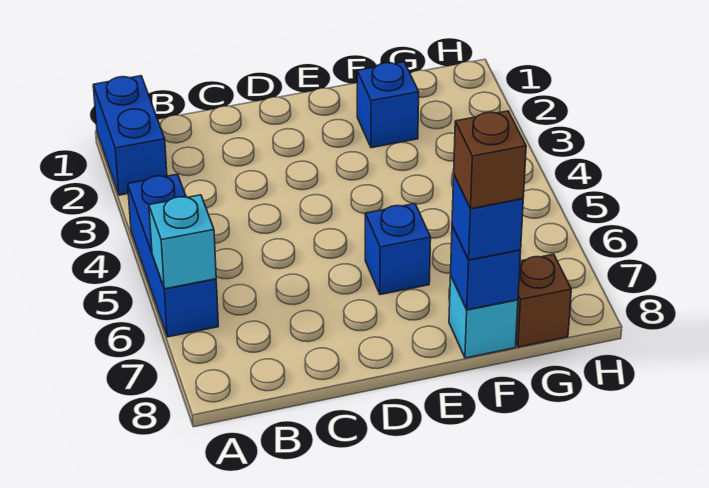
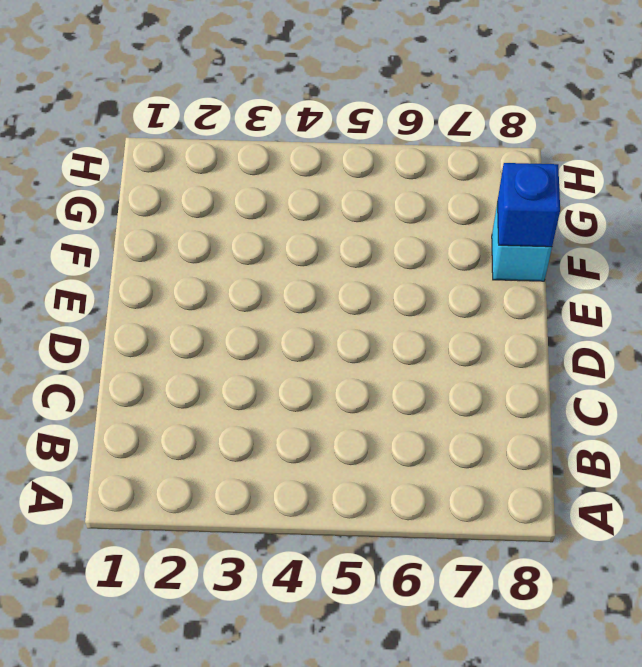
none -> blue brick A1:A2 level 1
none -> blue brick A4:A6 level 1

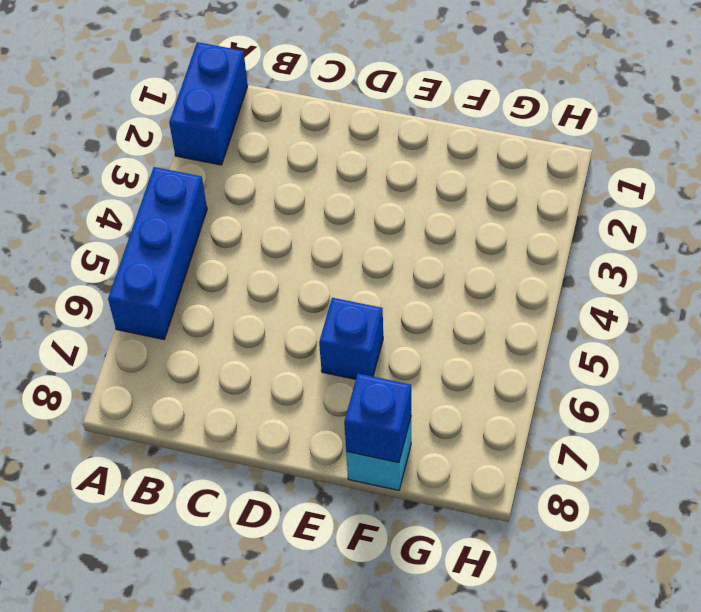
none -> blue brick F2 level 1
none -> brown brick G8 level 1

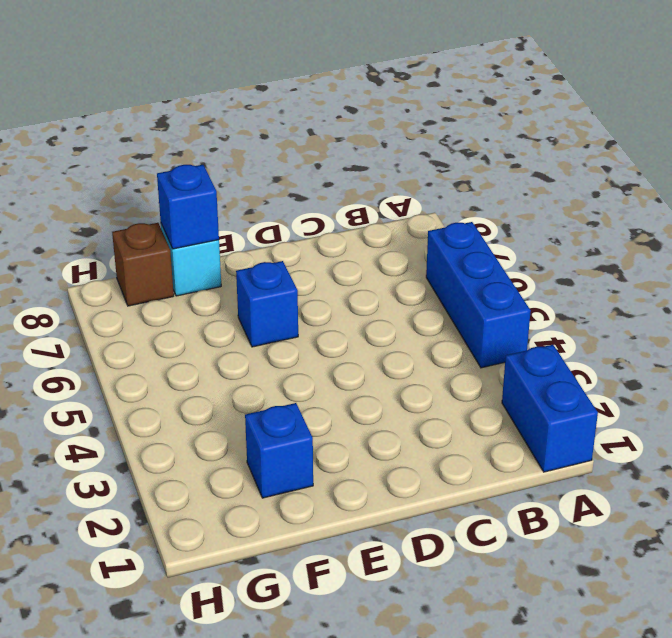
none -> cyan brick A6 level 2
none -> blue brick F8 level 3

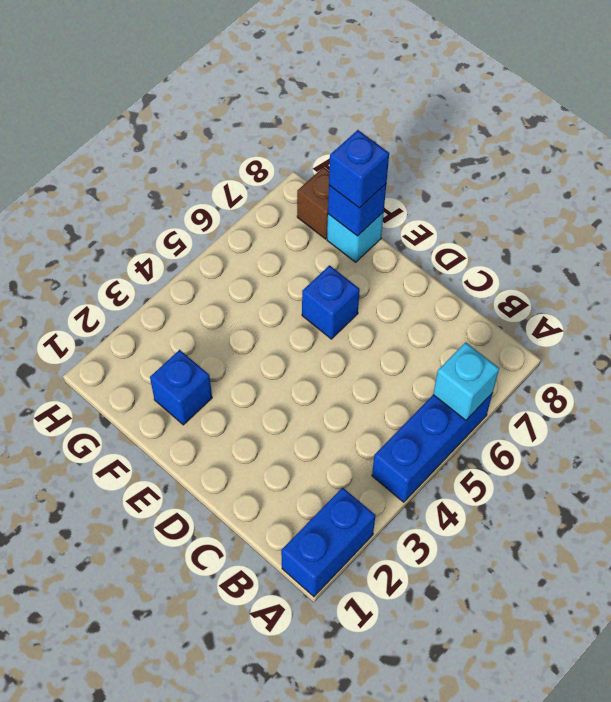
none -> brown brick F8 level 4

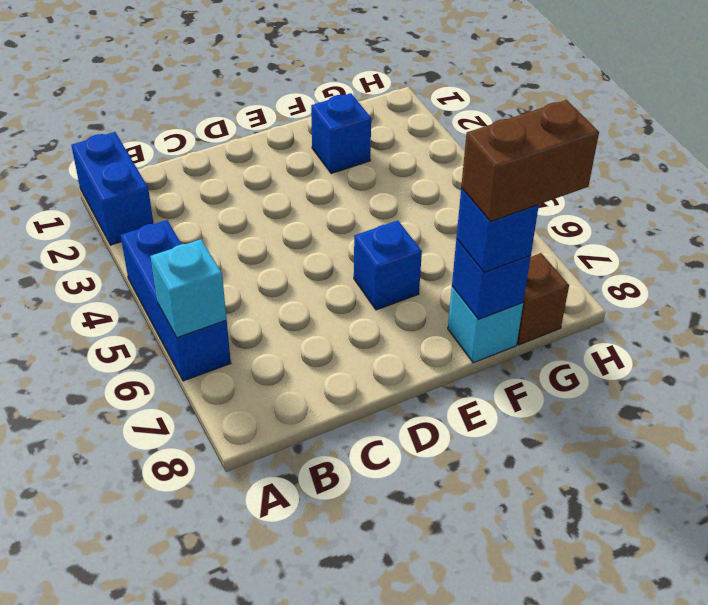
brown brick F8:G8 level 4 -> brown brick F8 level 4

